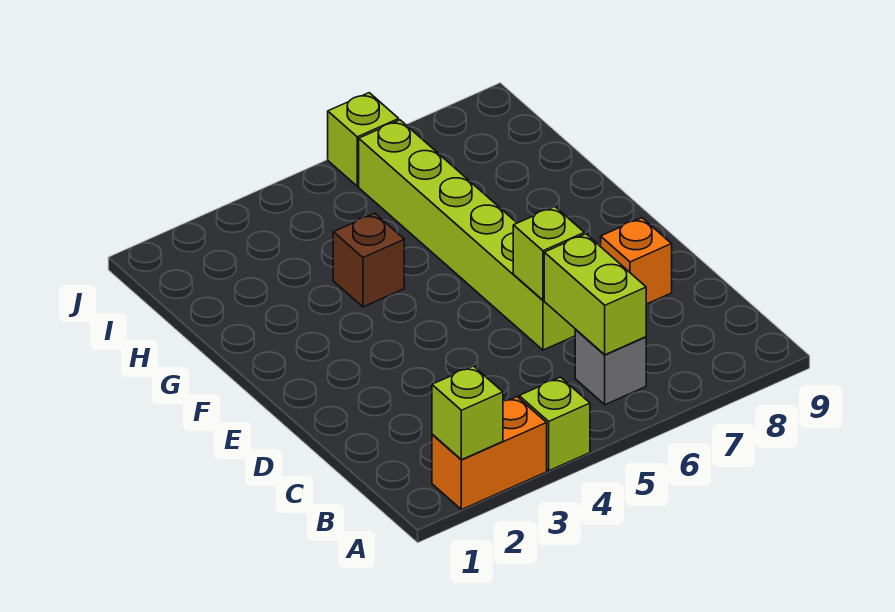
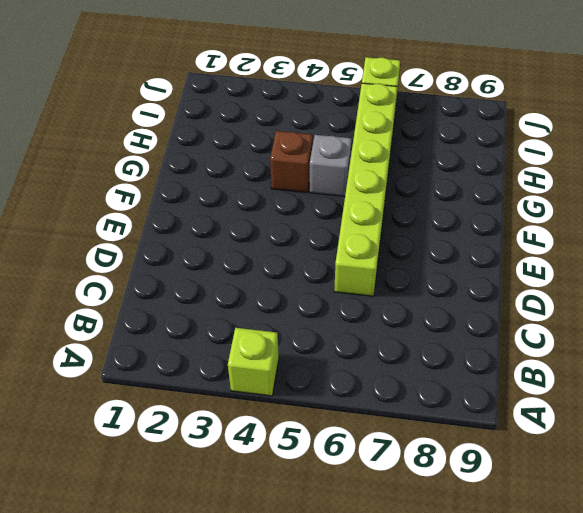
grey brick G5 level 1 -> grey brick B6 level 1
none -> orange brick A2:A3 level 1
none -> orange brick D8 level 1

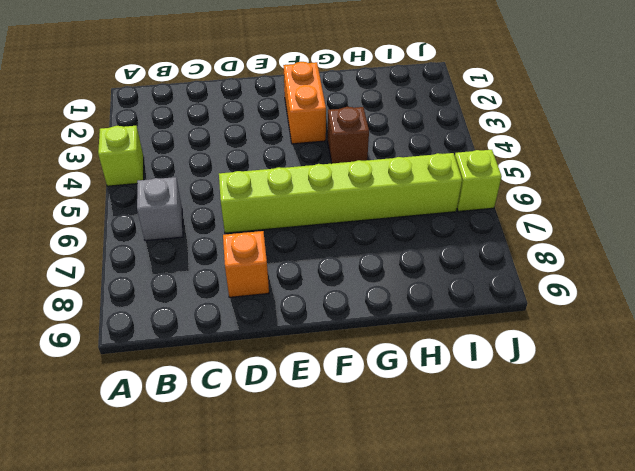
orange brick F2:F3 level 1 -> orange brick A2:A3 level 1
none -> lime brick A2 level 2
none -> lime brick B6:C6 level 2

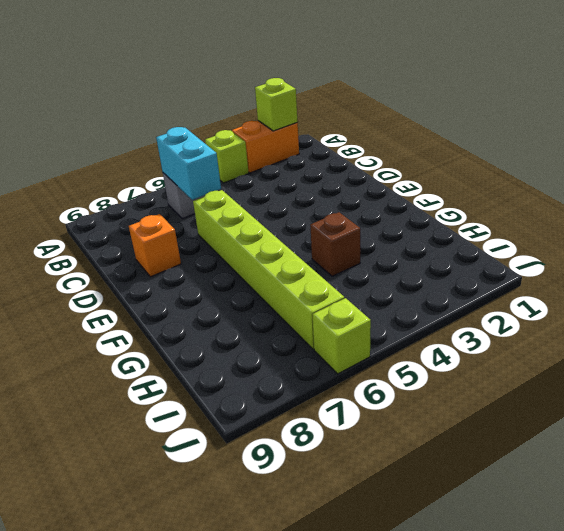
cyan brick B6:C6 level 2 -> lime brick B6:C6 level 2
none -> lime brick D6 level 2

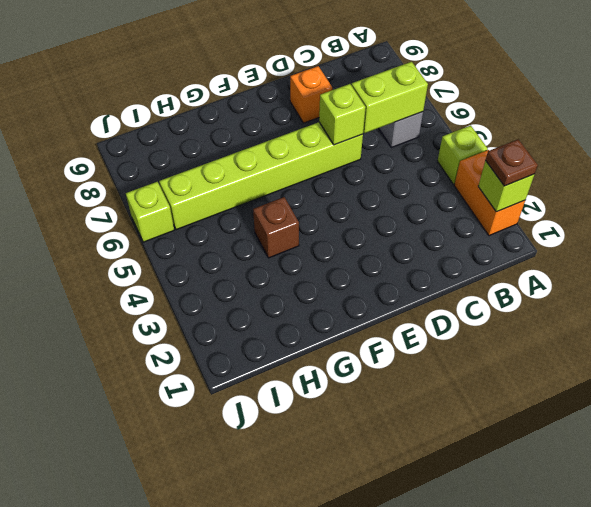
brown plate A2 level 3 -> none

